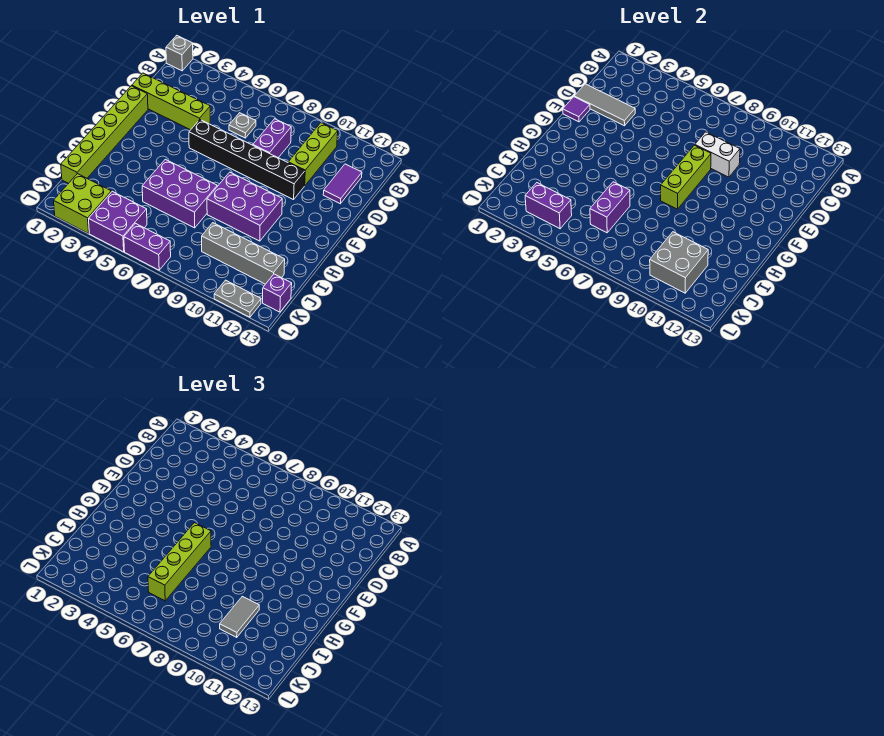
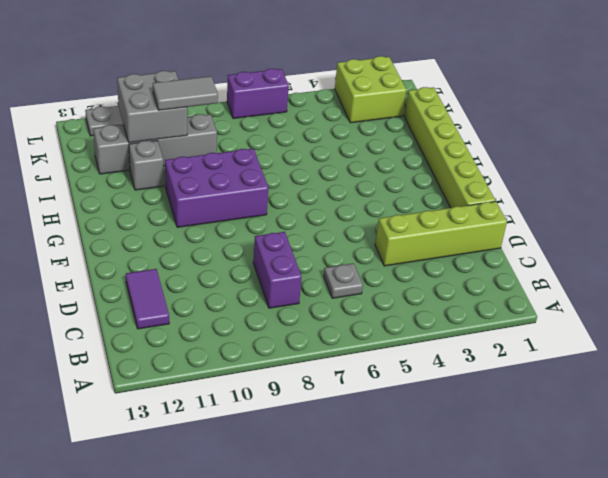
grey brick I11 level 1 -> grey brick A1 level 1
grey tile J9:J10 level 3 -> grey tile I10:J10 level 3
none -> lime brick B10:D10 level 1
none -> black brick E5:E10 level 1
none -> purple brick H5:I7 level 1

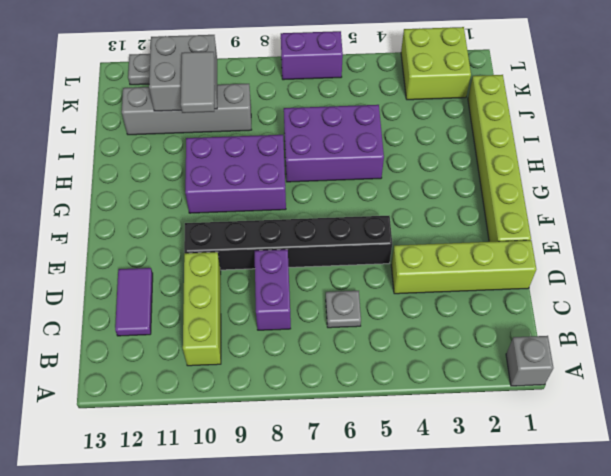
none -> purple brick K4:L5 level 1
none -> purple brick K13 level 1
none -> grey tile D1:D3 level 2

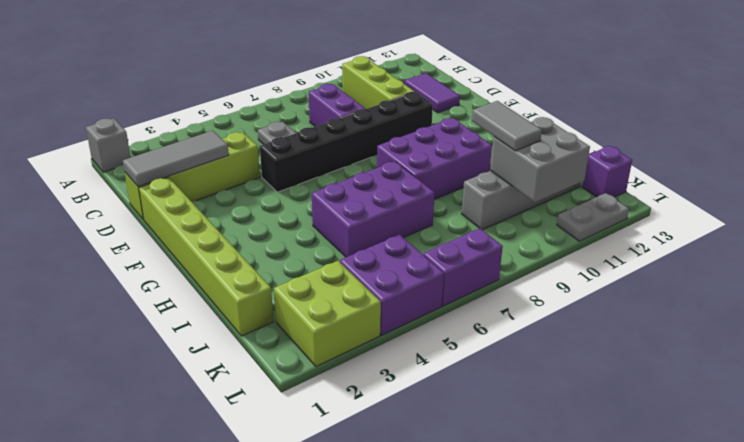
none -> white brick D8:D9 level 2
none -> purple tile E1 level 2
none -> lime brick E8:G8 level 2

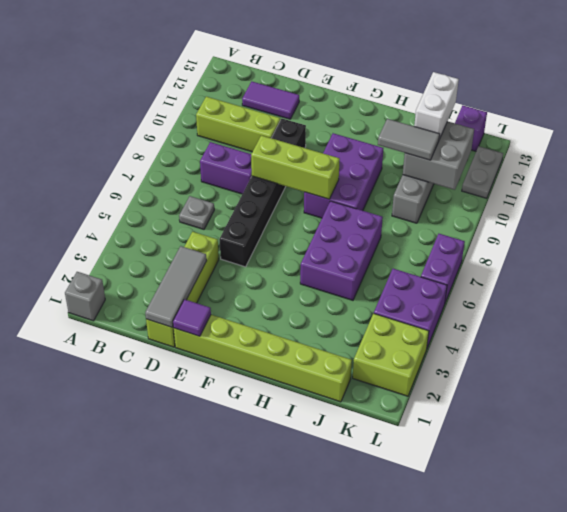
white brick J11:J12 level 3 -> white brick D8:D9 level 2
none -> purple brick I6:J6 level 2
none -> purple brick K3:K4 level 2
none -> lime brick G6:J6 level 3

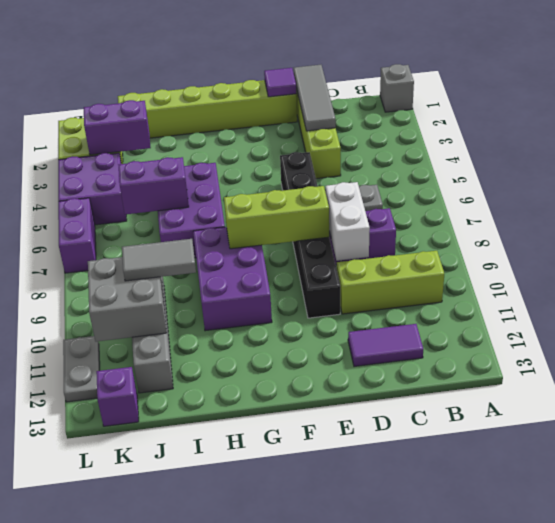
purple brick J3:K3 level 2 -> purple brick K3:K4 level 2
none -> lime brick G6:J6 level 3

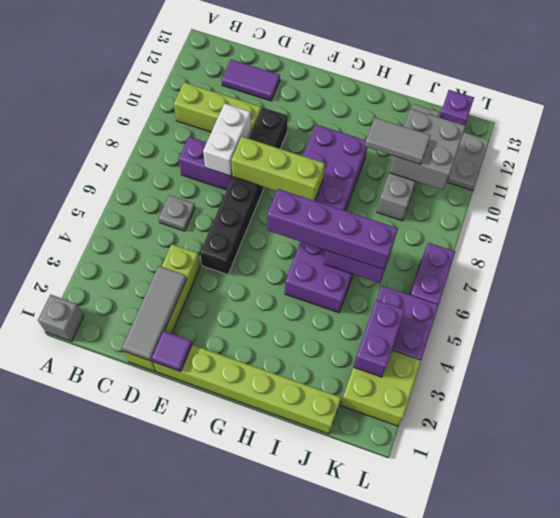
purple brick G6:J6 level 3 -> lime brick G6:J6 level 3

